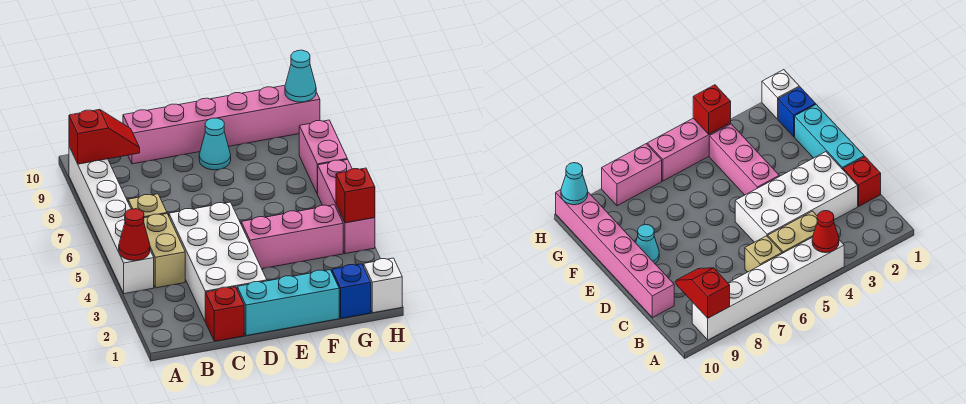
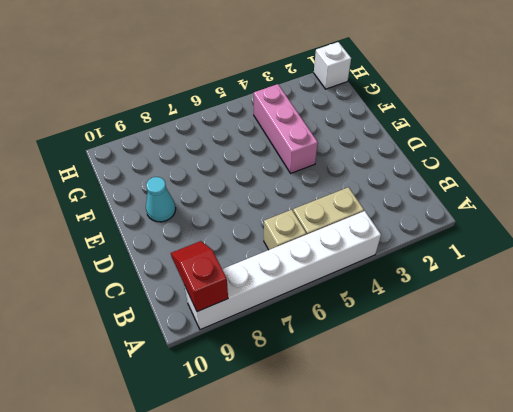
none -> red brick C1 level 1
none -> white brick C2:D5 level 1
none -> pink brick C10:H10 level 1

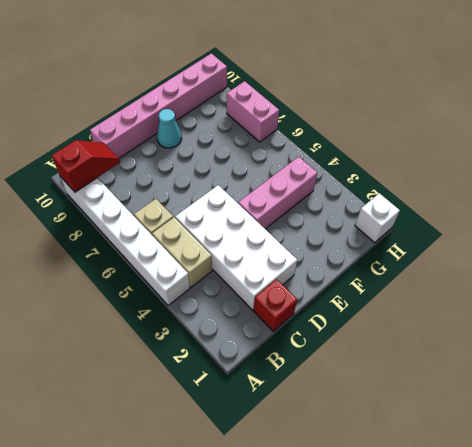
none -> cyan brick D1:F1 level 1
none -> blue brick G1 level 1
none -> pink brick H4:H6 level 1

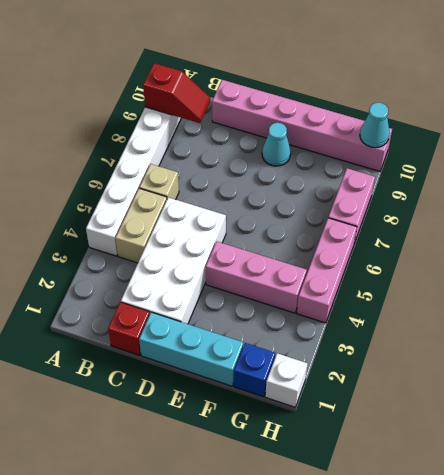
none -> red cone A4 level 2
none -> red brick H4 level 2

